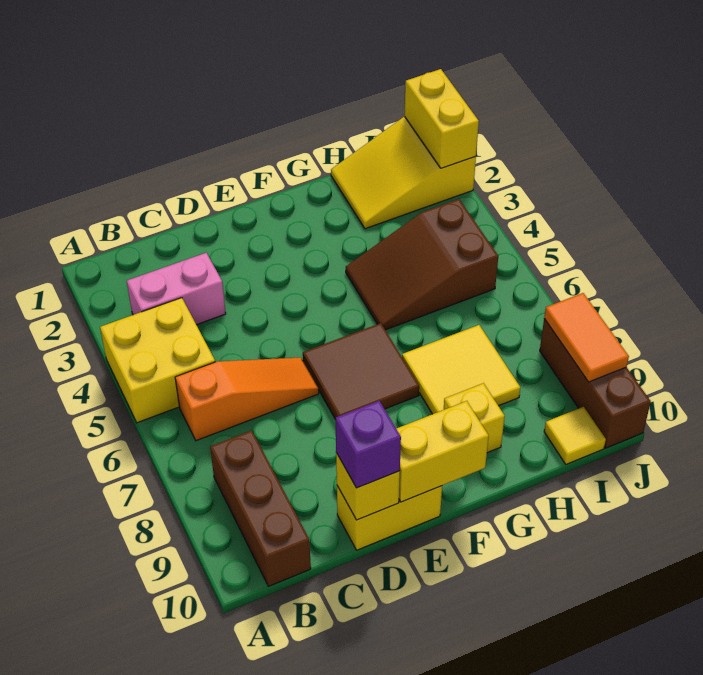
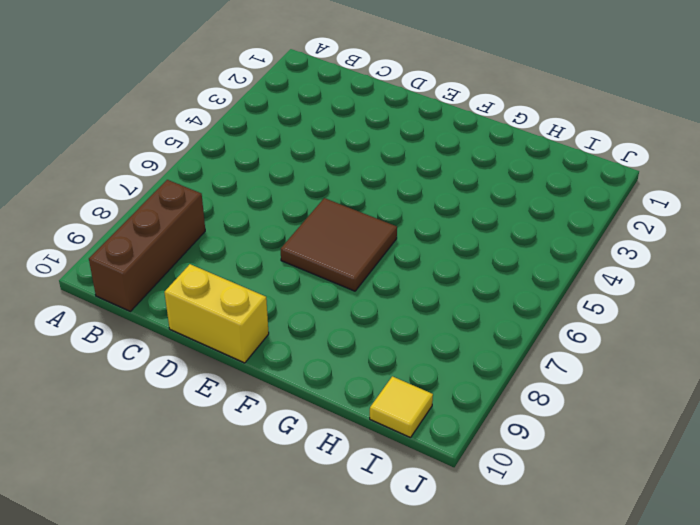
none -> yellow brick A4:B5 level 1
none -> pink brick B3:C3 level 1
none -> orange slope B6:D6 level 1 top B

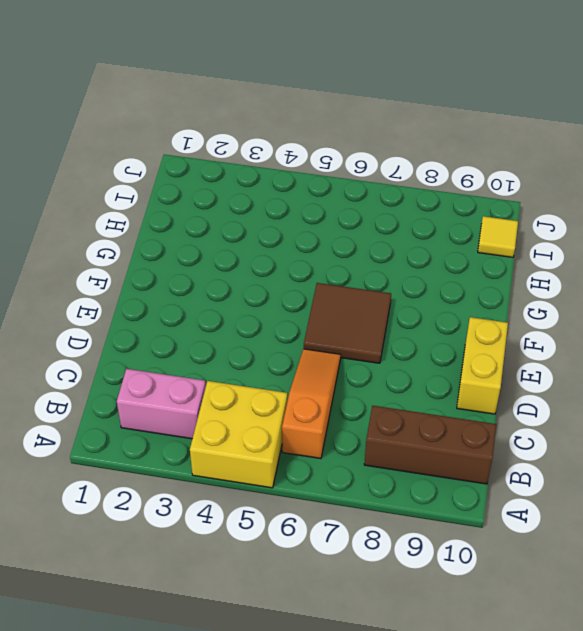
pink brick B2:B3 level 1 -> pink brick B3:C3 level 1
none -> brown slope G4:I5 level 1 top I
none -> yellow tile G7:H8 level 1
none -> yellow brick G9 level 1

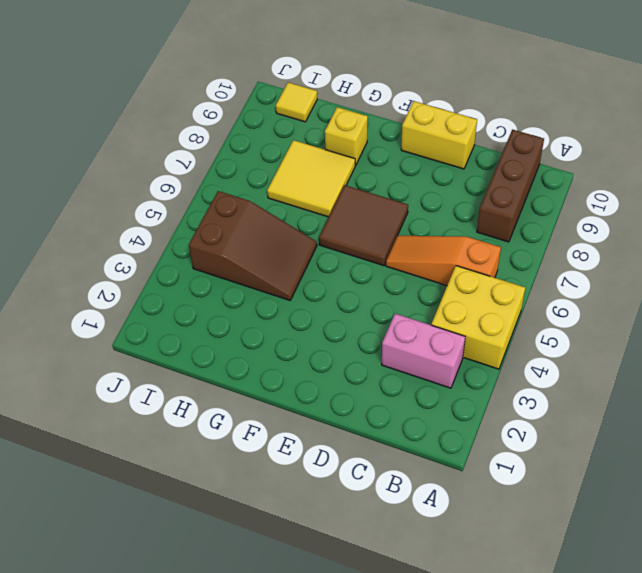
none -> yellow slope H1:J2 level 1 top J
none -> brown brick J8:J10 level 1
none -> yellow brick D10 level 2

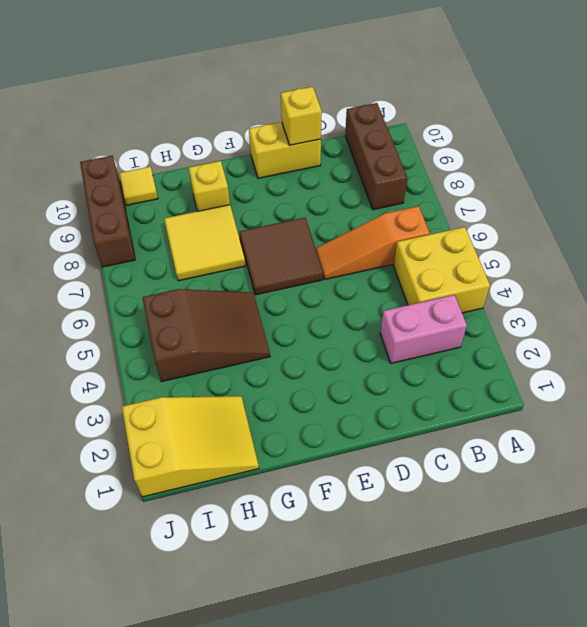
none -> yellow brick E10:F10 level 2
none -> yellow brick J1:J2 level 2
none -> orange tile J8:J9 level 2

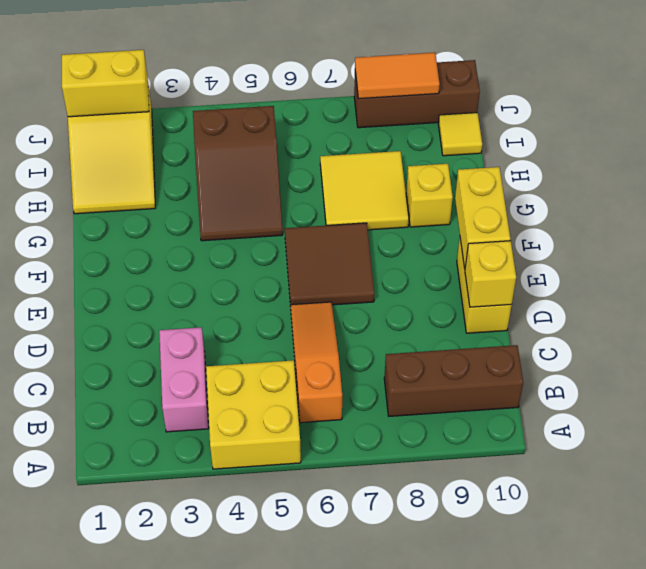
none -> purple brick D10 level 3

